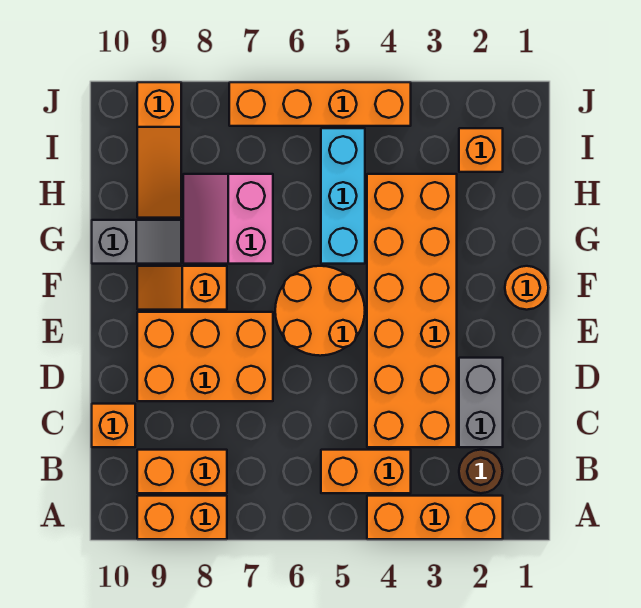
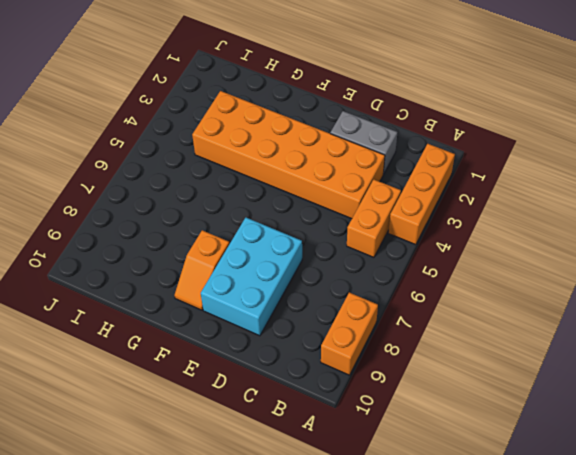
cyan brick D7:E9 level 1 -> orange brick D7:E9 level 1
none -> brown round brick B2 level 1
none -> orange brick B8:B9 level 1
none -> orange brick C10 level 1

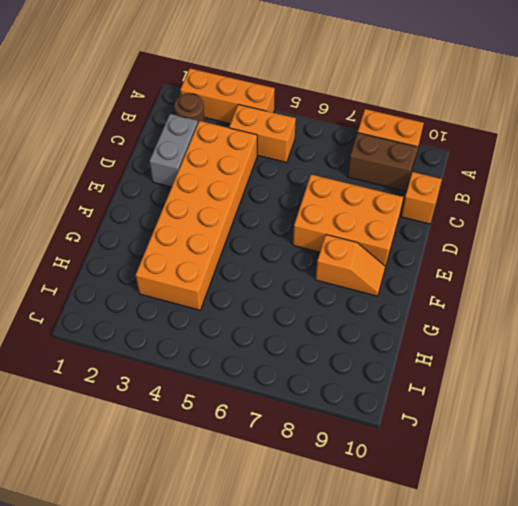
brown brick B8:B9 level 1 -> orange brick B8:B9 level 1
none -> orange round brick E5:F6 level 1
none -> orange round brick F1 level 1
none -> cyan brick G5:I5 level 1

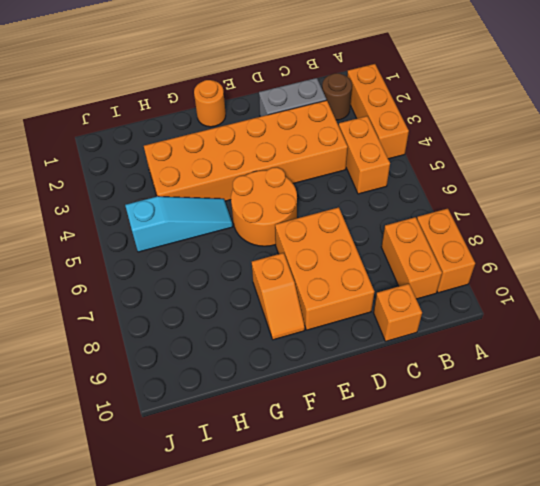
cyan slope G5:I5 level 1 top I -> cyan brick G5:I5 level 1
none -> pink slope G7:H8 level 1 top 7
none -> grey slope G9:G10 level 1 top 10
none -> orange slope H9:J9 level 1 top J

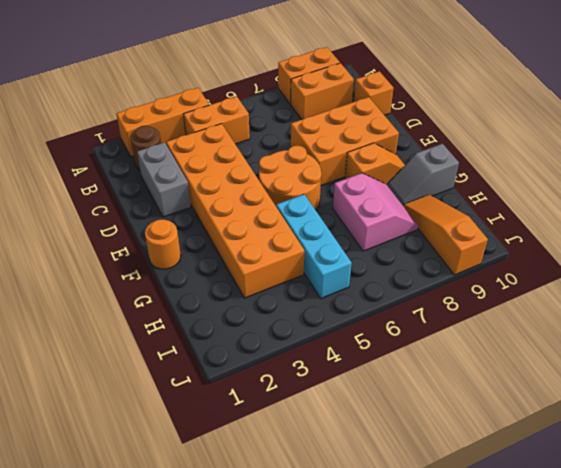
none -> orange brick I2 level 1
none -> orange brick J4:J7 level 1

